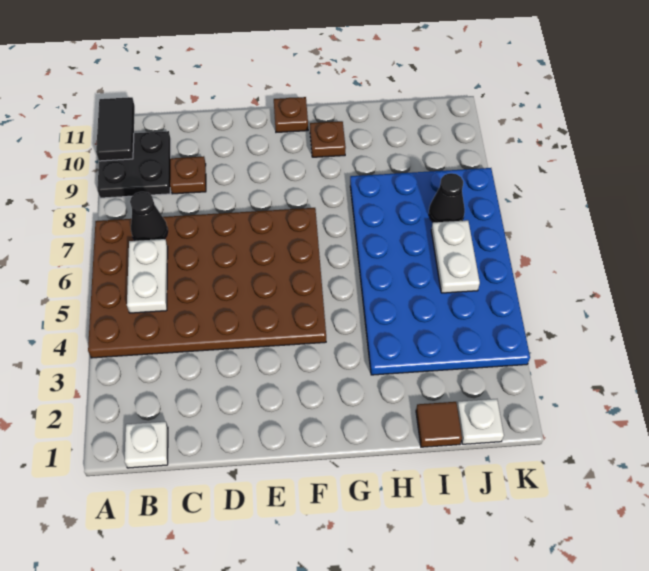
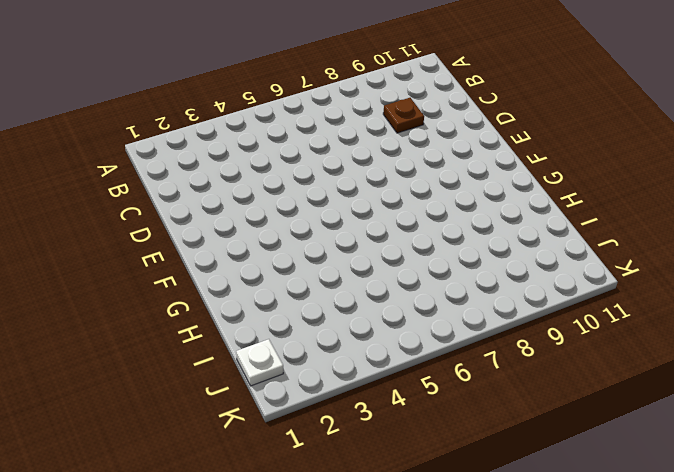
none -> brown plate A4:F7 level 1
none -> black plate A9:B10 level 1
none -> white plate B1 level 1

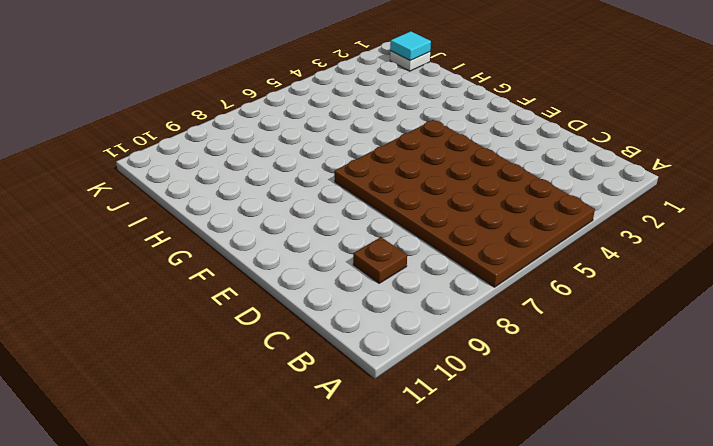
cyan tile J1 level 2 -> none
none -> black plate A9:B10 level 1
none -> white plate B1 level 1
none -> brown plate F11 level 1

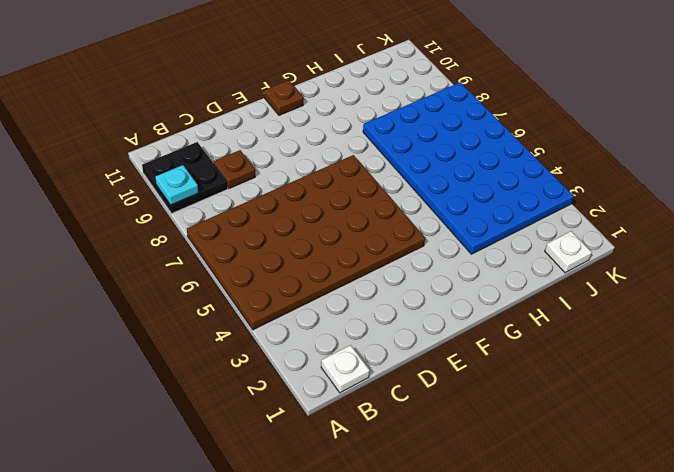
cyan plate A9 level 2 -> none
none -> brown plate G10 level 1
none -> brown tile I1 level 1
none -> black tile A10:A11 level 2

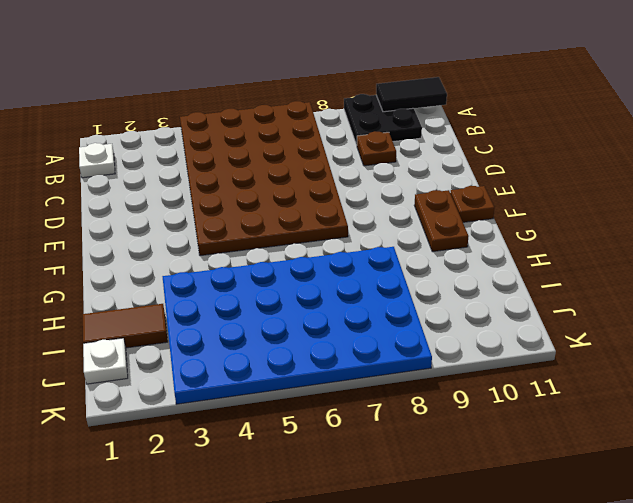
brown plate F10:G10 level 1 -> brown plate G10 level 1
brown tile I1:I2 level 1 -> brown tile I1 level 1
none -> white plate B5:B6 level 2
none -> black cone B7 level 2
none -> white plate J5:J6 level 2

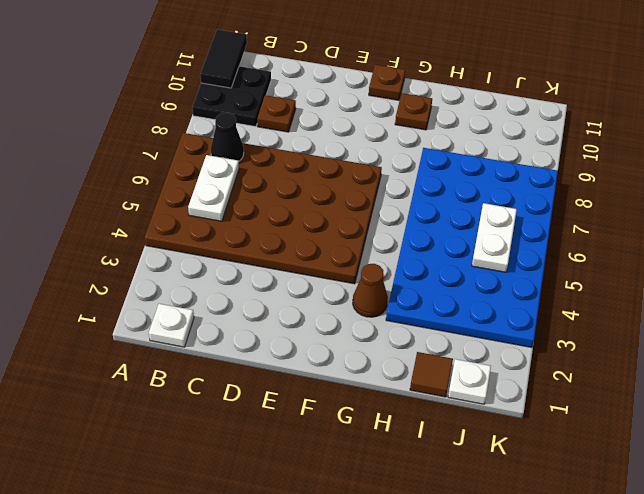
brown cone G3 level 1 -> none
none -> black cone J7 level 2

